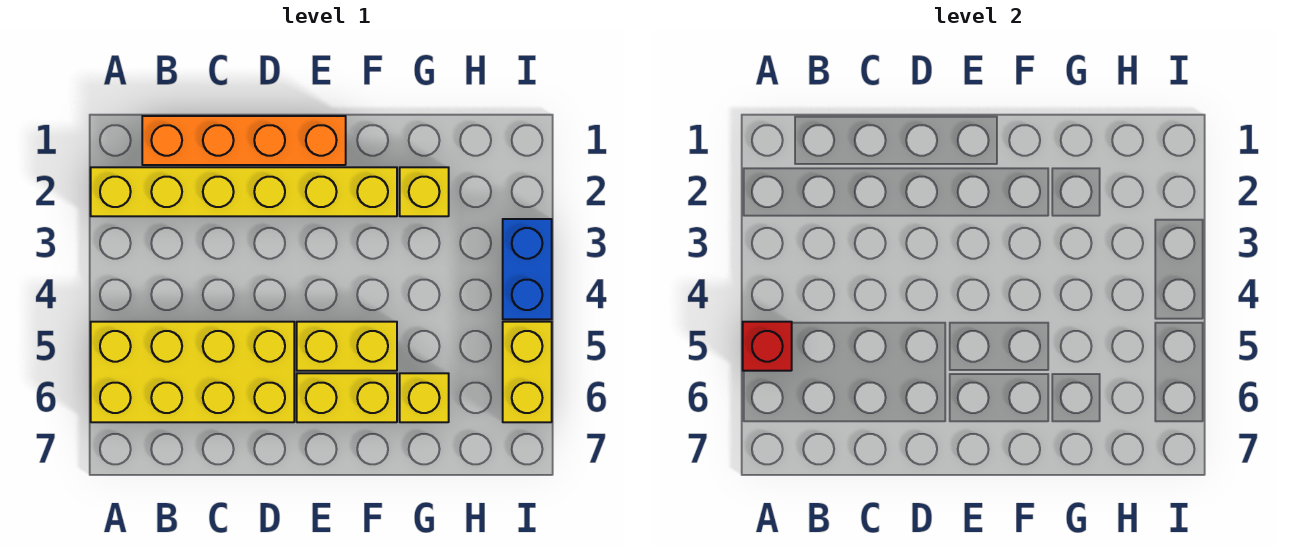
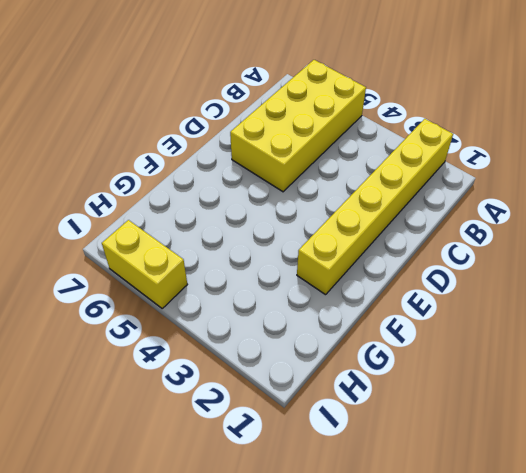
none -> orange brick B1:E1 level 1
none -> yellow brick E5:F5 level 1

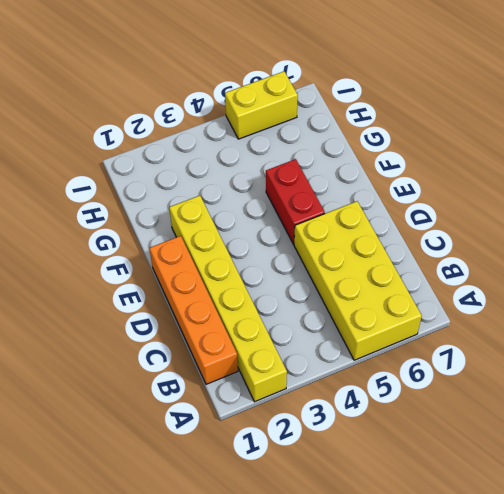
red brick E5:F5 level 1 -> yellow brick E5:F5 level 1
none -> yellow brick E6:F6 level 1
none -> yellow brick G2 level 1

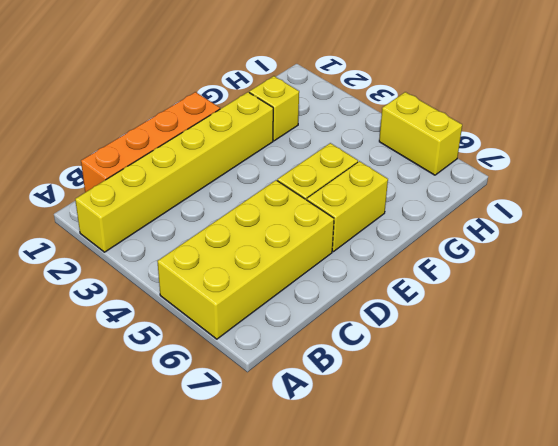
none -> yellow brick G6 level 1
none -> blue brick I3:I4 level 1

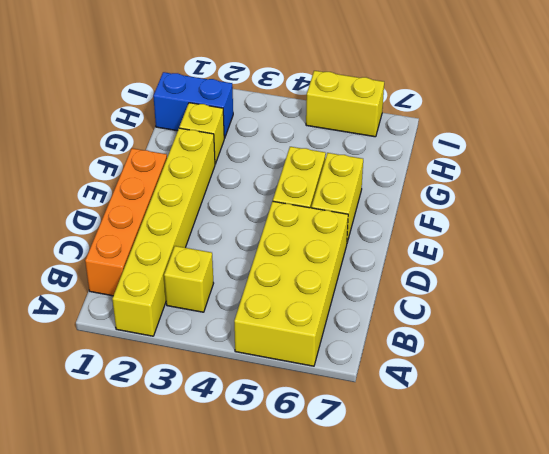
yellow brick B3 level 1 -> yellow brick G6 level 1
blue brick H1:H2 level 1 -> blue brick I3:I4 level 1
none -> red brick A5 level 2

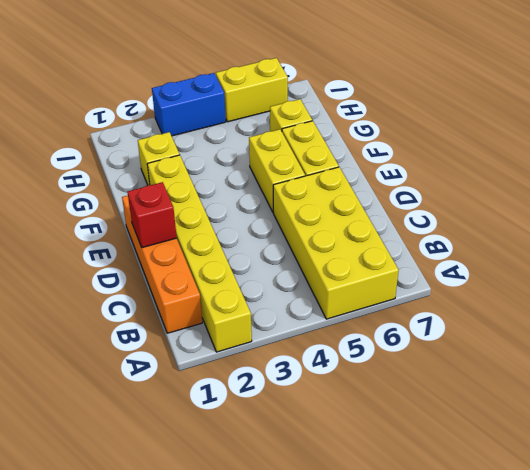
red brick D1 level 2 -> red brick A5 level 2

